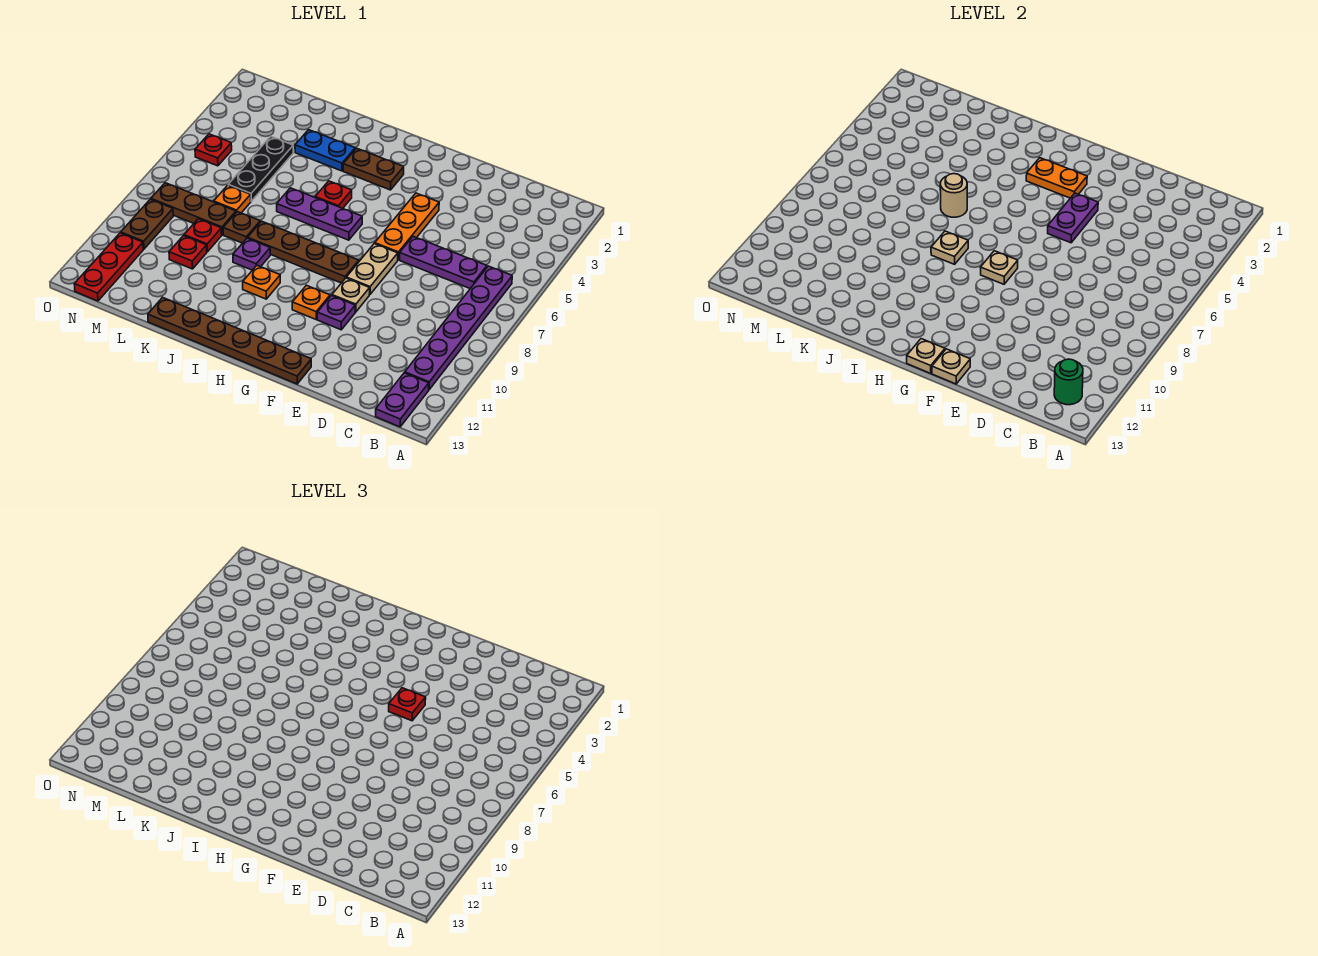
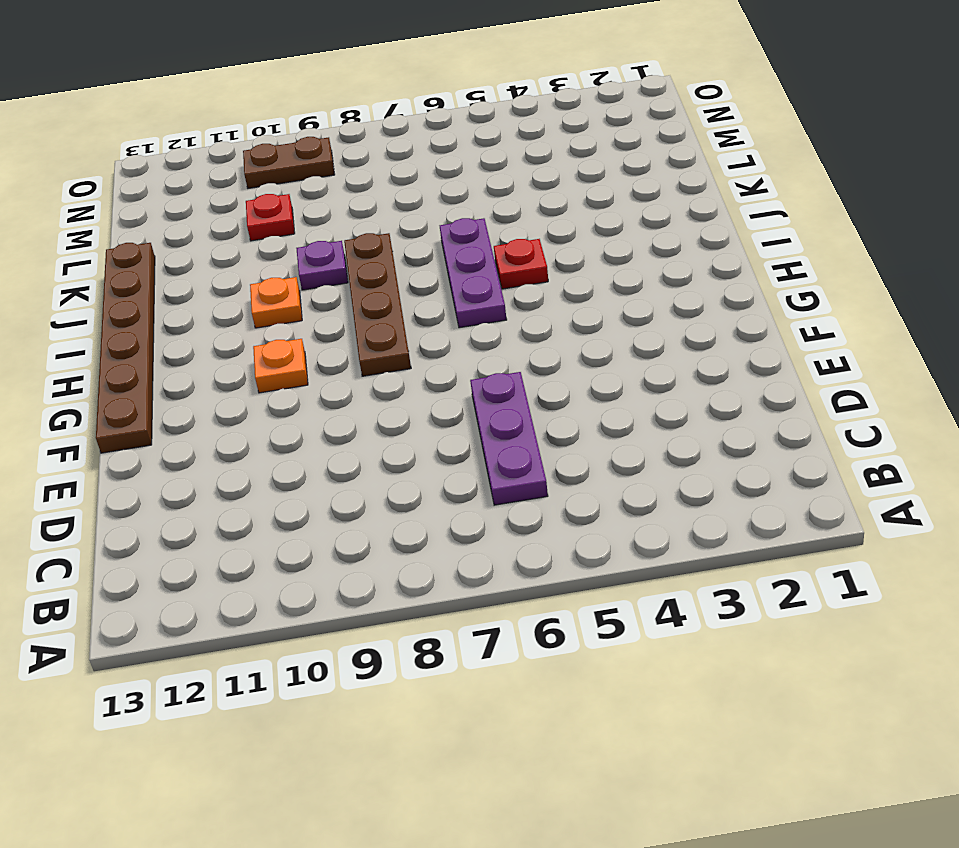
none -> purple plate B6:B11 level 1
none -> purple plate B12:B13 level 1
none -> orange plate F4:F6 level 1
none -> tan plate F7:F8 level 1

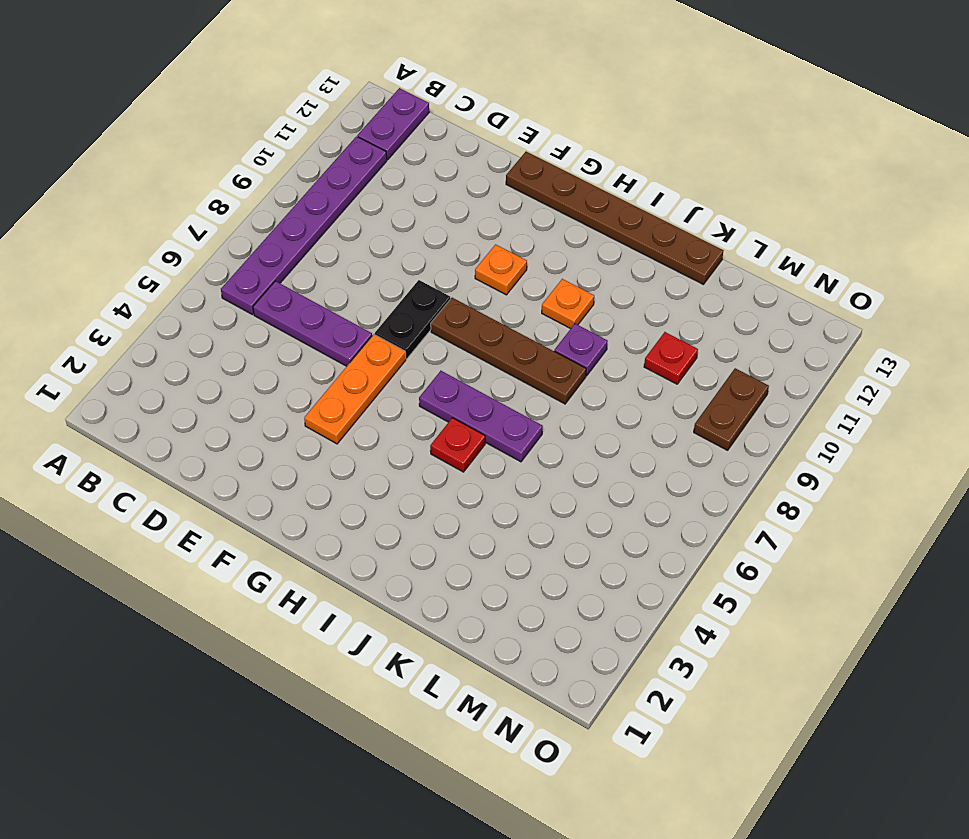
black plate F7:F8 level 1 -> tan plate F7:F8 level 1
none -> tan plate F9 level 1
none -> purple plate F10 level 1
none -> brown plate H3:I3 level 1
none -> blue plate J3:K3 level 1

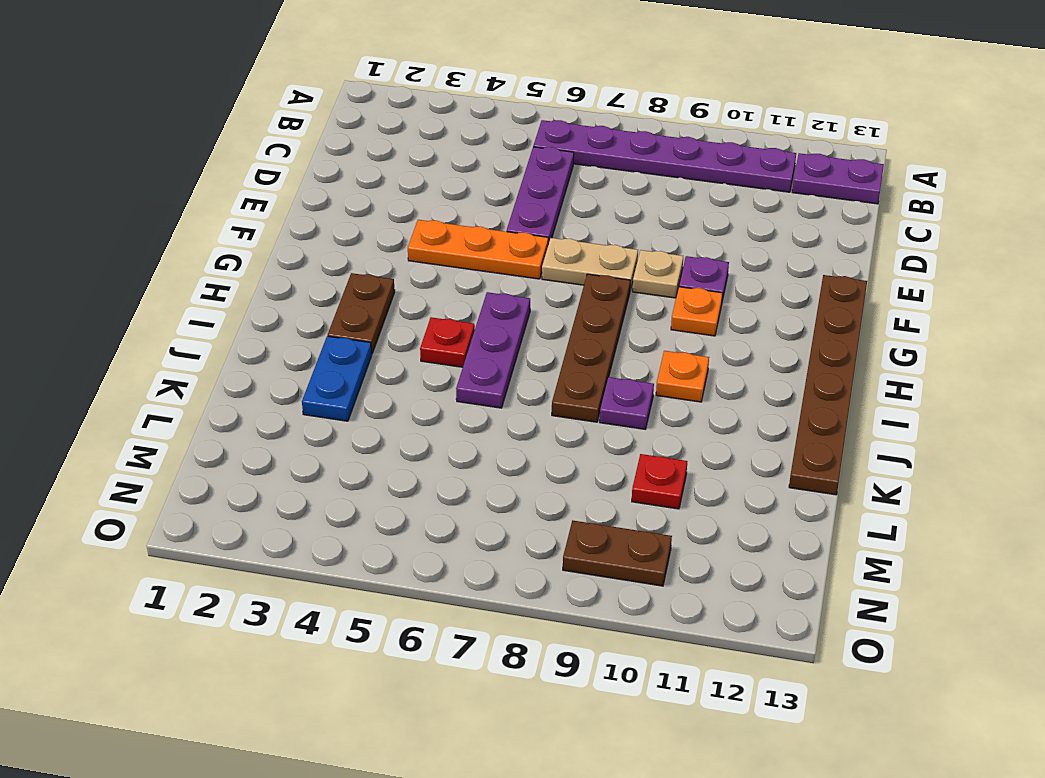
none -> brown plate K8 level 1
none -> black plate L4:L6 level 1
none -> orange plate L7 level 1
none -> brown plate L8:N8 level 1

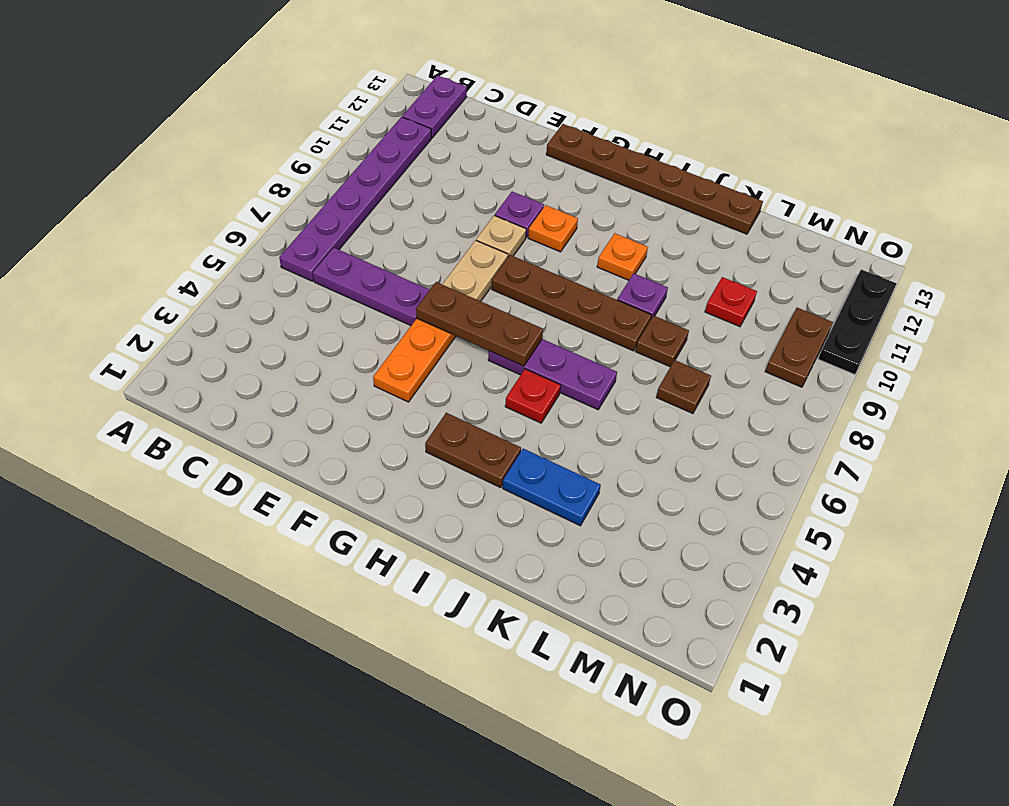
brown plate F6:H6 level 2 -> brown plate L8:N8 level 1
brown plate L7 level 1 -> orange plate L7 level 1
black plate O10:O12 level 1 -> black plate L4:L6 level 1
none -> red plate L9 level 1
none -> red plate N5 level 1
none -> red plate N11:N13 level 1
none -> green round brick B12 level 2

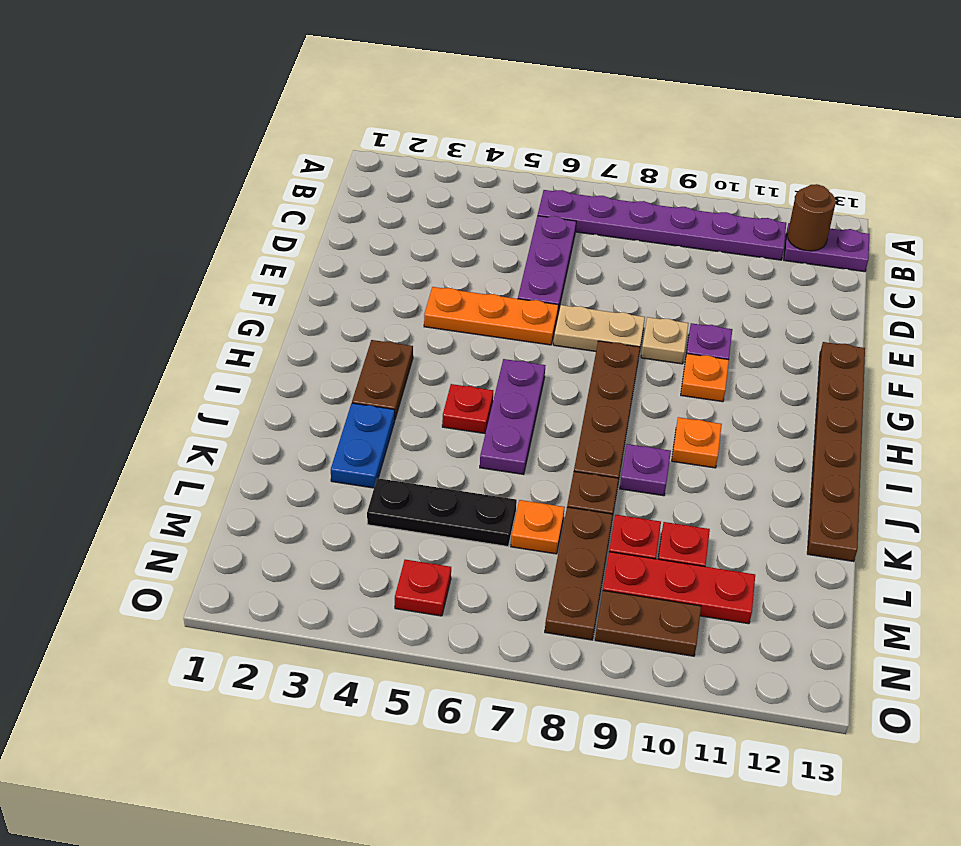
brown round brick B12 level 2 -> green round brick B12 level 2
red plate M9:M11 level 1 -> red plate N11:N13 level 1
none -> purple plate F4:F5 level 2
none -> tan plate F13 level 2
none -> orange plate G3:H3 level 2
none -> tan plate G8 level 2

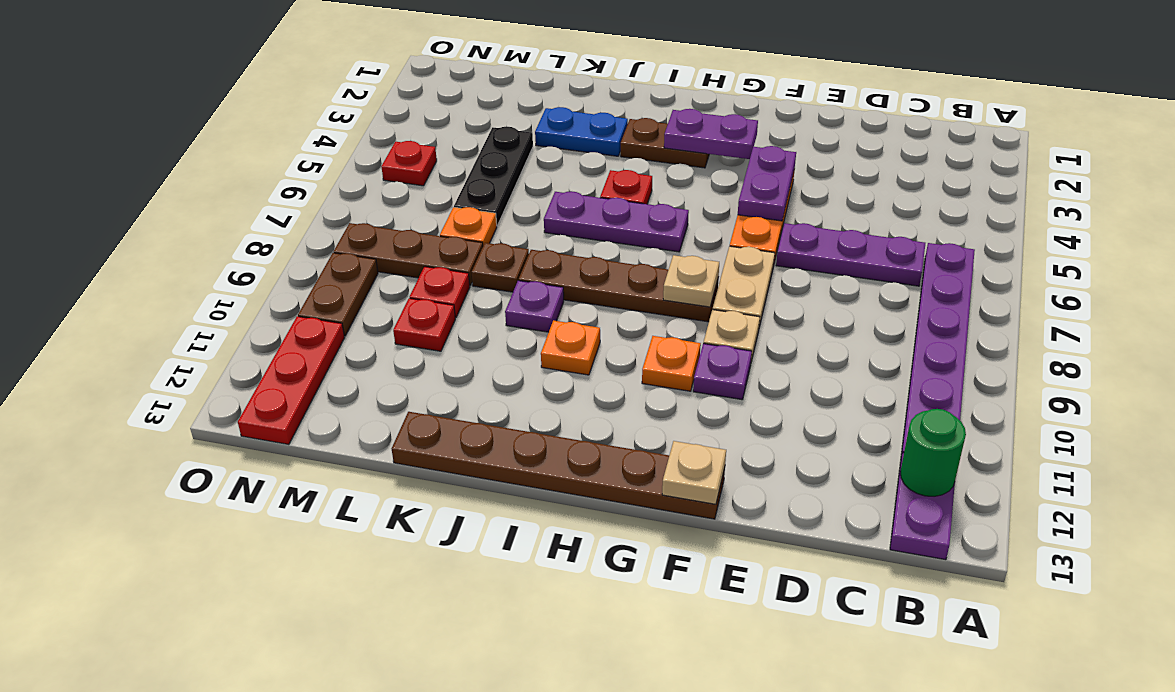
purple plate G3:H3 level 2 -> orange plate G3:H3 level 2
none -> tan plate G13 level 2
none -> tan plate I8 level 2
none -> tan round brick J6 level 2
none -> red plate F5 level 3

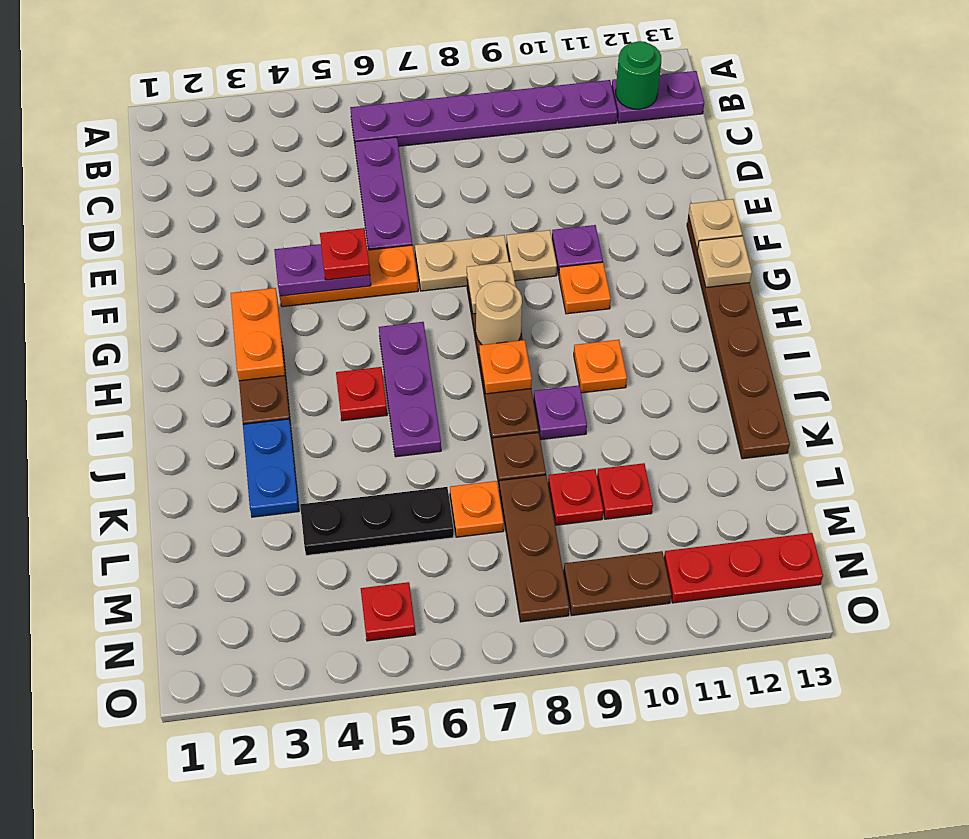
tan round brick H8 level 2 -> tan round brick J6 level 2
orange plate I8 level 2 -> tan plate I8 level 2

